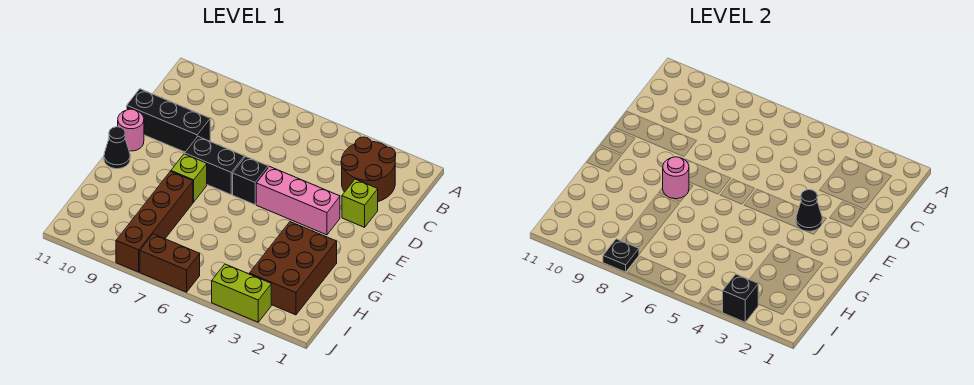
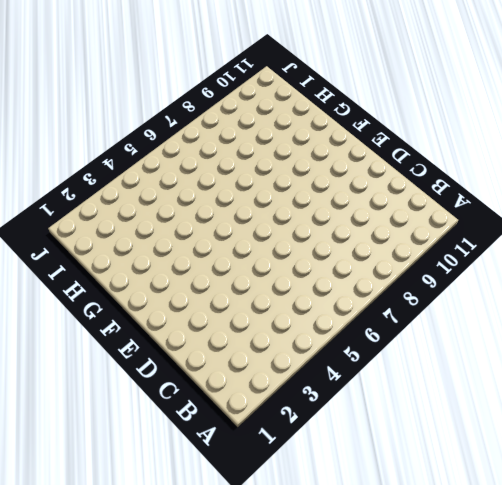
none -> brown round brick B2:C3 level 1
none -> lime brick D2 level 1
none -> black brick D9:D11 level 1

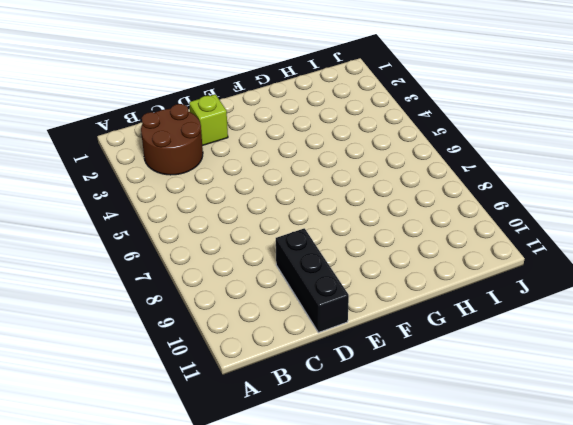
none -> pink brick E3:E5 level 1
none -> black brick E6 level 1
none -> black brick E7:E8 level 1

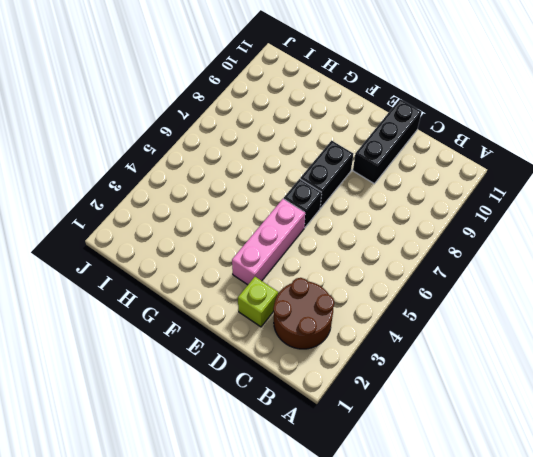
none -> pink round brick E11 level 1
none -> lime brick F8 level 1
none -> black cone F11 level 1

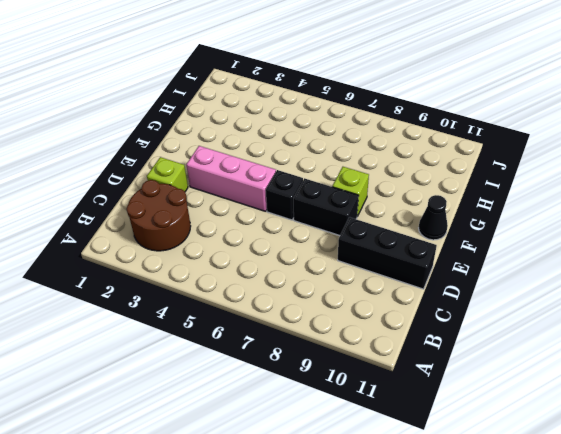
none -> pink round brick E11 level 1
none -> brown brick G2:I3 level 1
none -> brown brick G8:J8 level 1

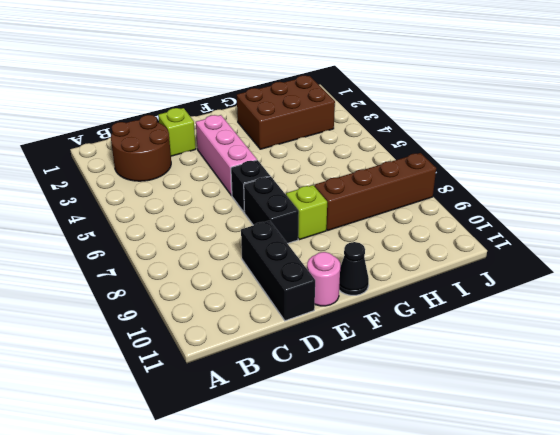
none -> lime brick J3:J4 level 1
none -> brown brick J6:J7 level 1
none -> black cone E3 level 2

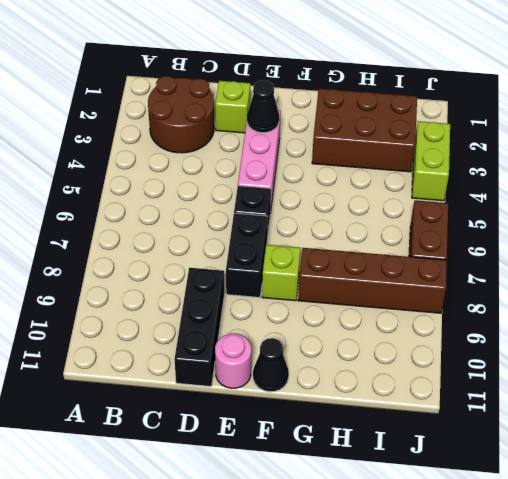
none -> pink round brick F8 level 2
none -> black brick J3 level 2
none -> black plate J8 level 2

